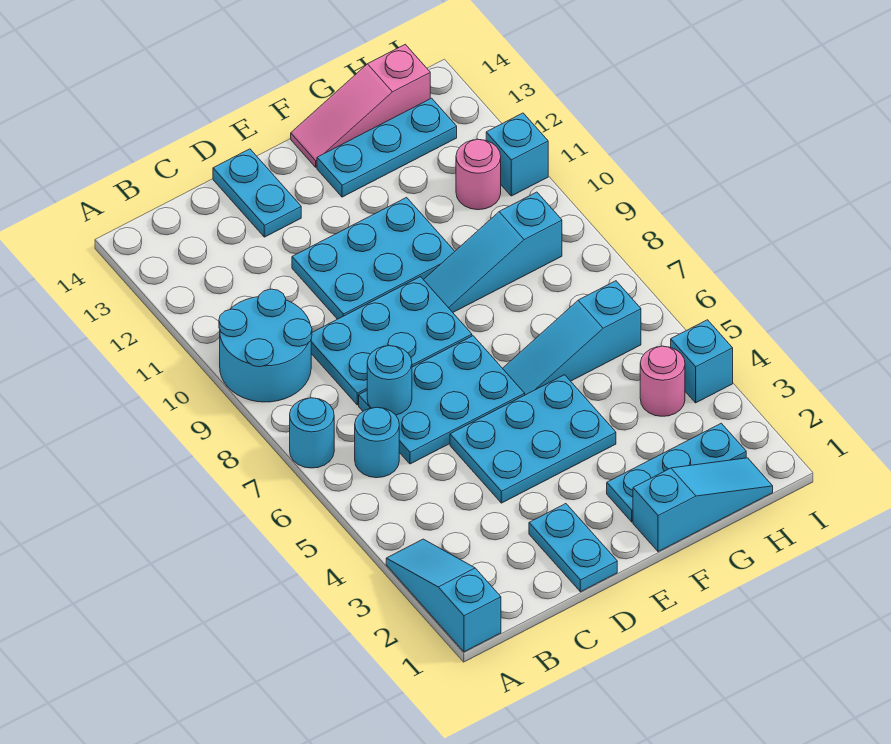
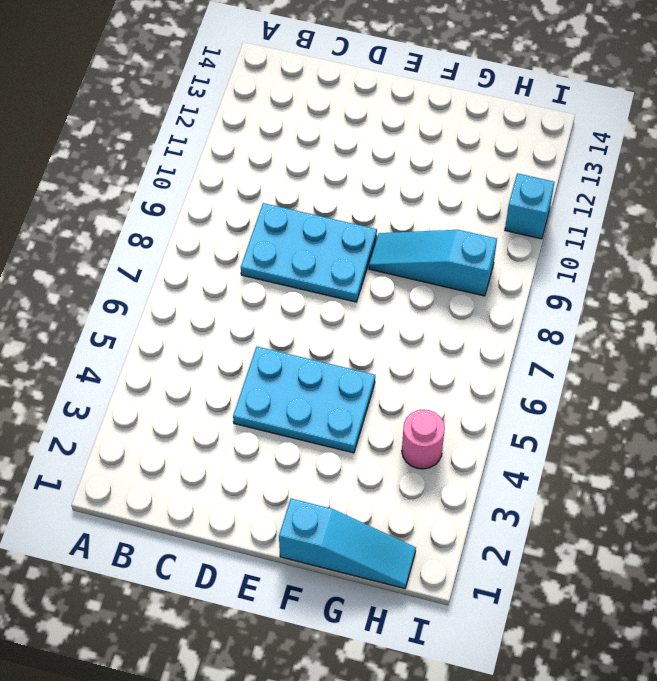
none -> cyan slope A1:A3 level 1 top 1
none -> cyan round brick A7 level 1
none -> cyan round brick A9:B10 level 1

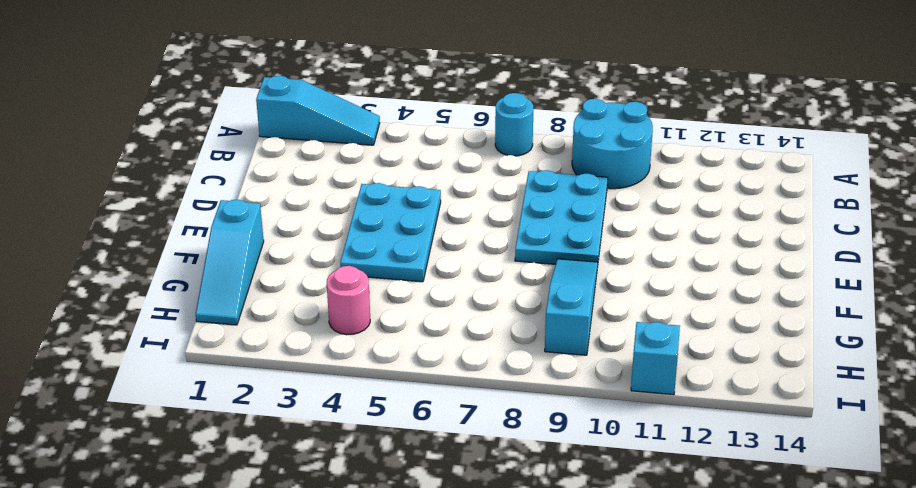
none -> cyan round brick B6 level 1
none -> cyan plate C6:E7 level 1
none -> cyan plate D1:D2 level 1

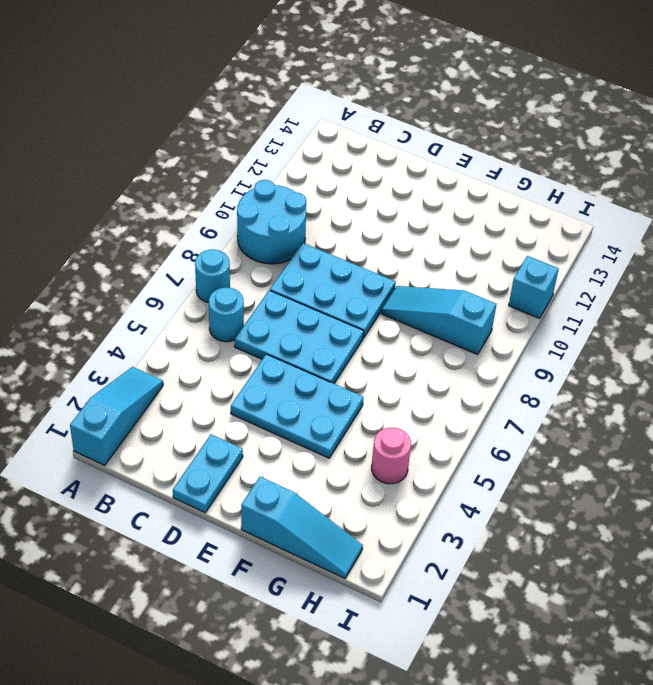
none -> cyan plate D10:F11 level 1
none -> cyan plate D13:D14 level 1
none -> cyan plate F2:H2 level 1

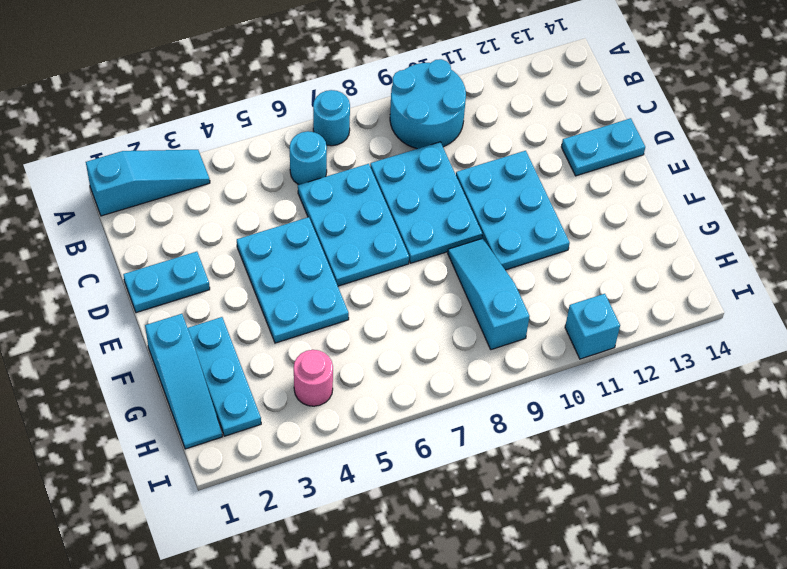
none -> cyan slope F6:H6 level 1 top H
none -> cyan plate F13:H13 level 1
none -> pink slope F14:H14 level 1 top H

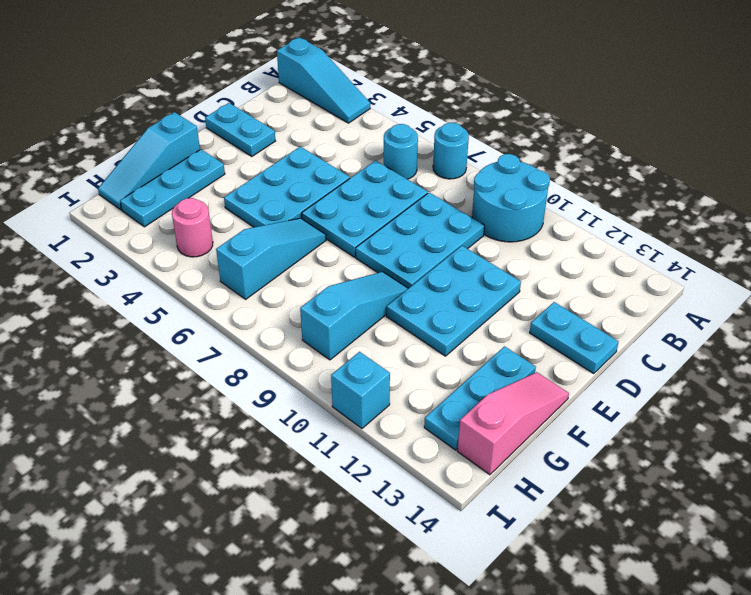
none -> pink round brick H11 level 1
none -> cyan brick I4 level 1
none -> cyan round brick C7 level 2

